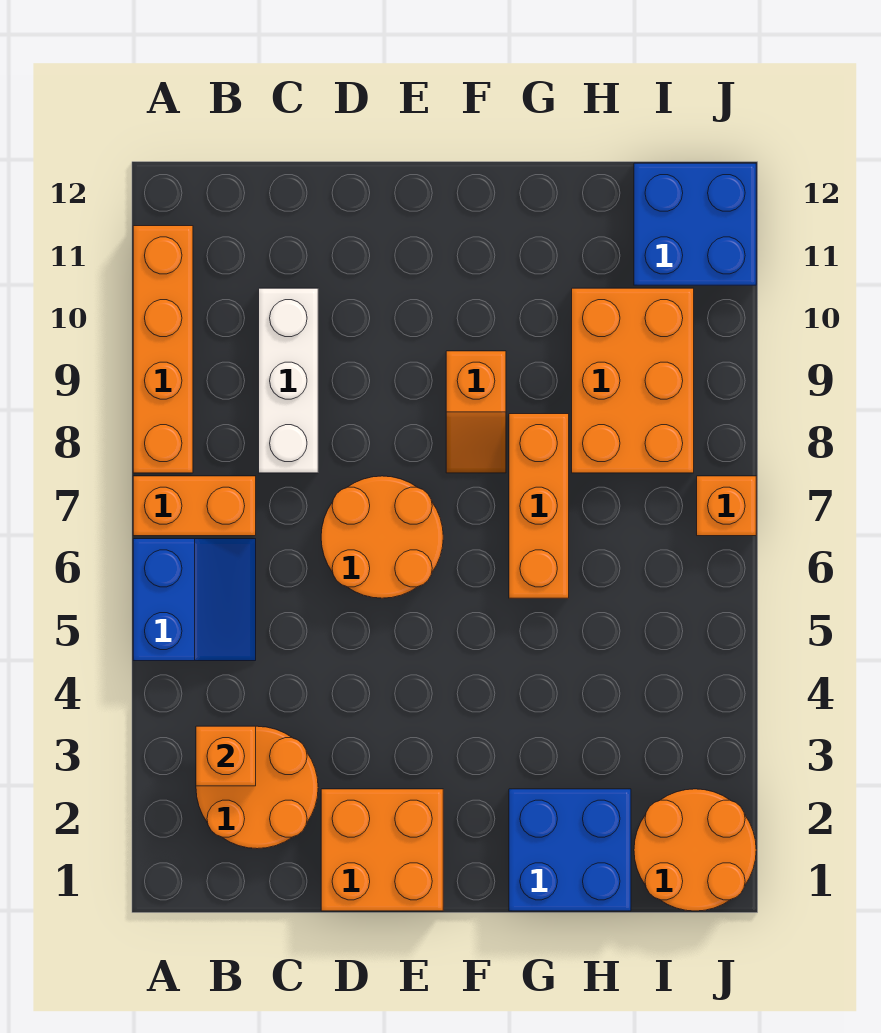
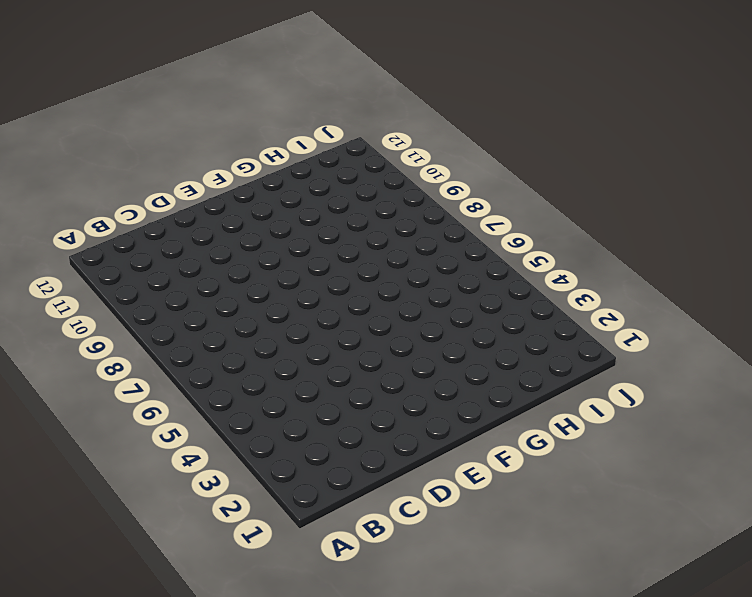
none -> blue slope A5:B6 level 1 top A
none -> orange brick A7:B7 level 1
none -> orange brick A8:A11 level 1

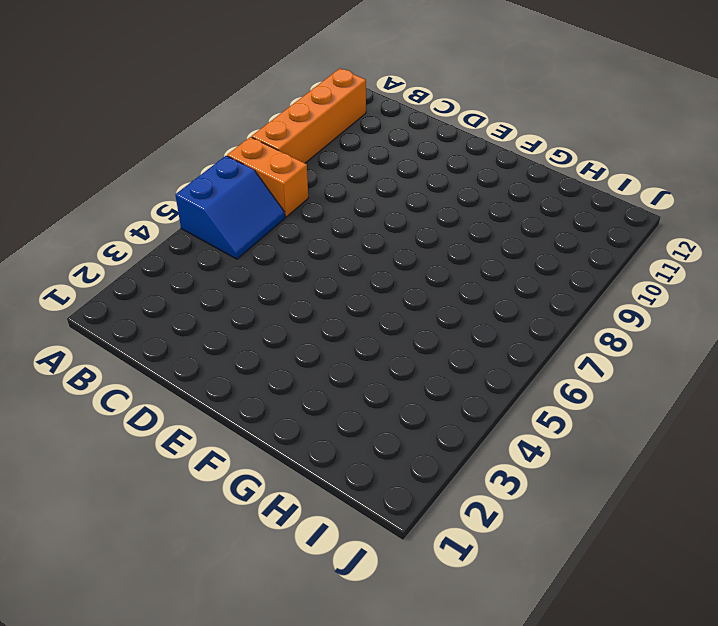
none -> orange round brick B2:C3 level 1
none -> white brick C8:C10 level 1
none -> orange brick D1:E2 level 1

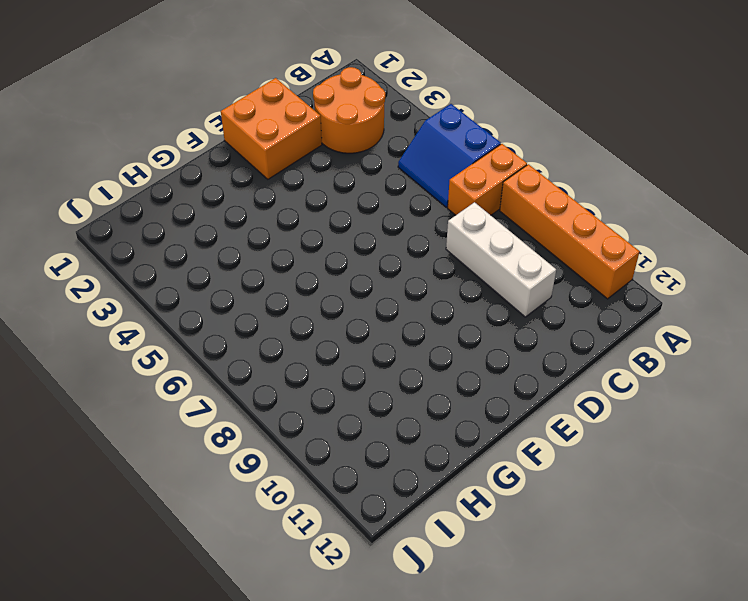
none -> orange round brick D6:E7 level 1
none -> orange slope F8:F9 level 1 top 9
none -> blue brick G1:H2 level 1

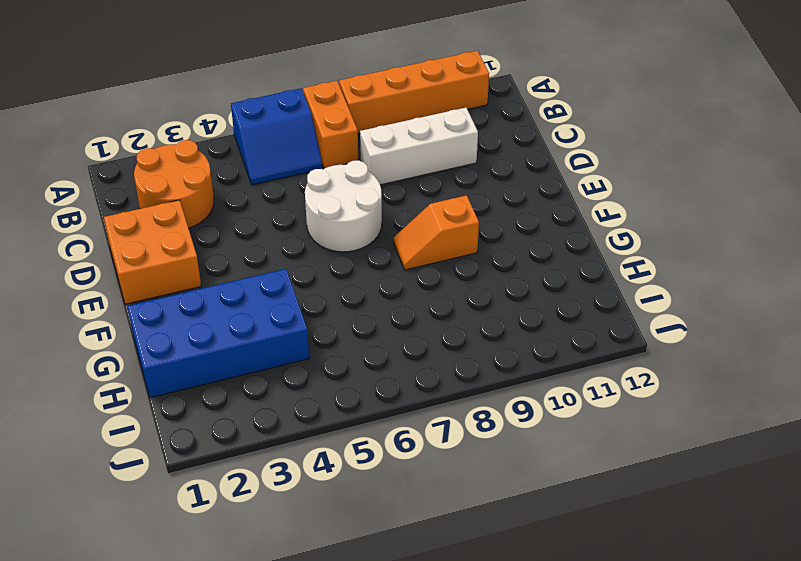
white round brick D6:E7 level 1 -> orange round brick D6:E7 level 1
blue brick G1:H4 level 1 -> blue brick G1:H2 level 1
none -> orange brick G6:G8 level 1
none -> orange brick H8:I10 level 1
none -> orange round brick I1:J2 level 1

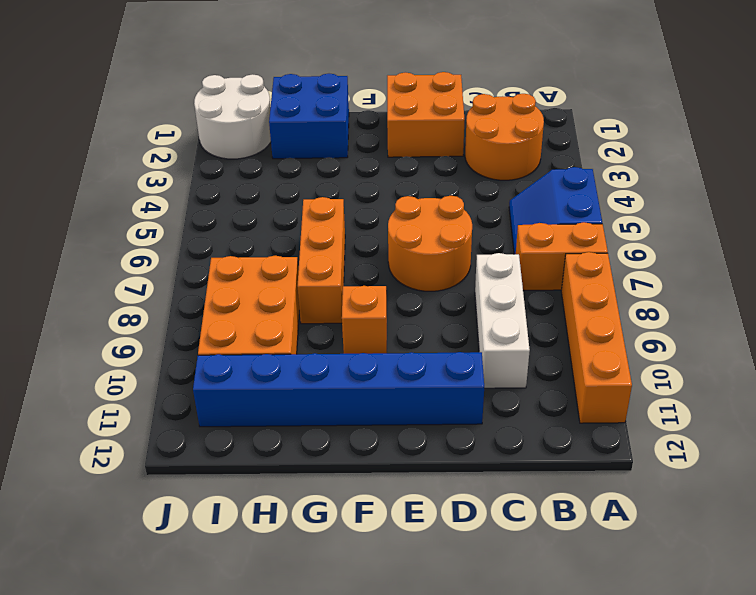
blue brick D11:I11 level 1 -> blue brick I11:J12 level 1
white round brick I1:J2 level 1 -> orange round brick I1:J2 level 1
none -> orange brick J7 level 1
none -> orange brick B3 level 2

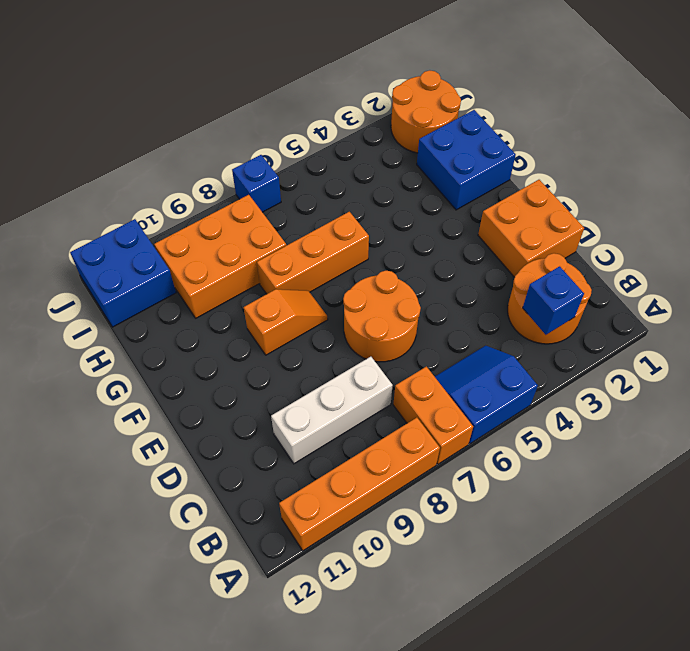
blue brick B3 level 2 -> orange brick B3 level 2
blue brick J7 level 1 -> orange brick J7 level 1

